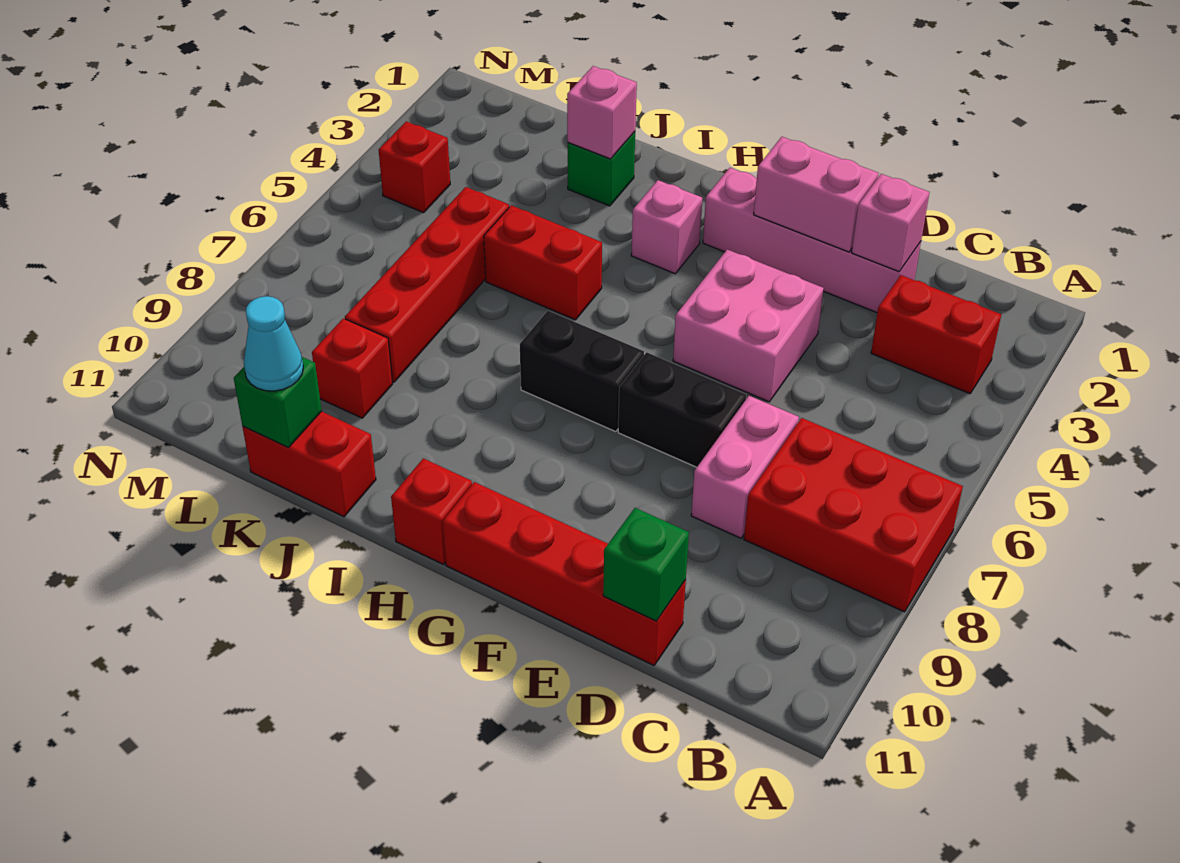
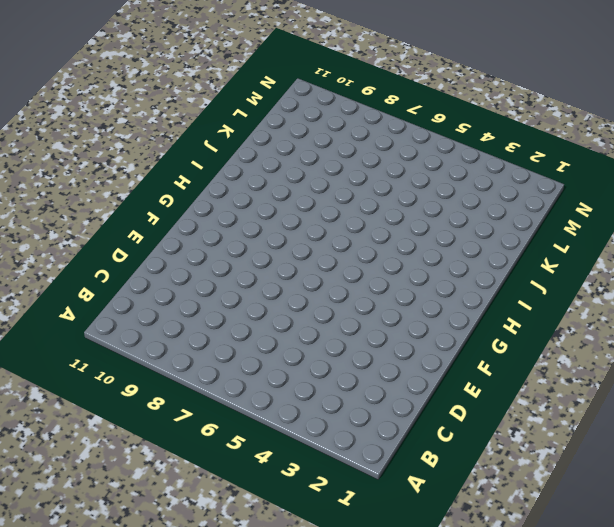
none -> red brick A7:C8 level 1
none -> red brick B3:C3 level 1
none -> pink brick D2:G2 level 1

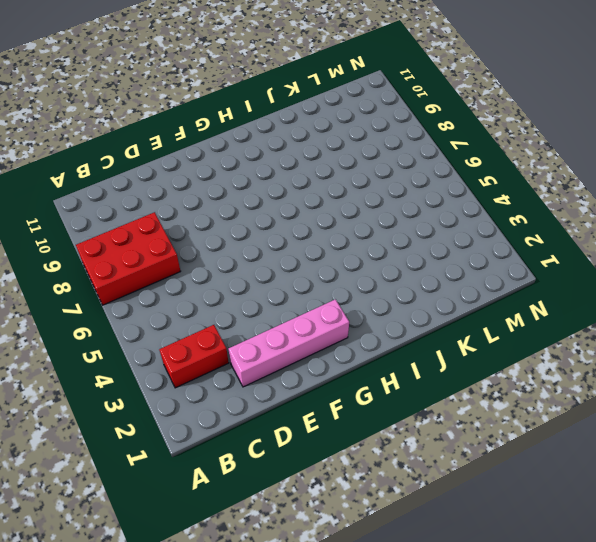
none -> pink brick D7:D8 level 1
none -> red brick D11:G11 level 1
none -> pink brick E4:F5 level 1

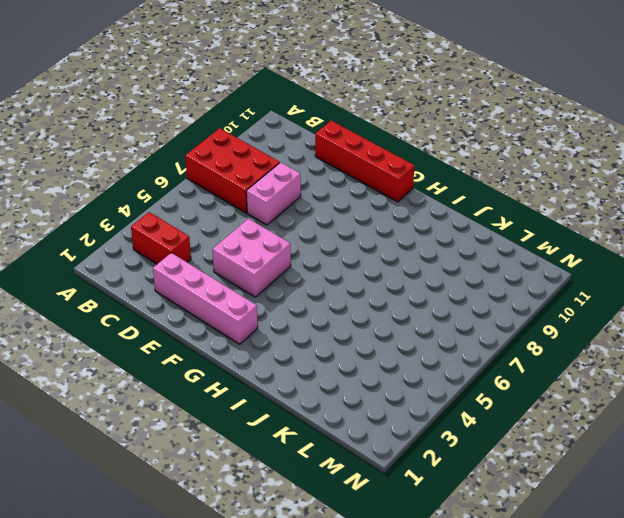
none -> black brick E7:F7 level 1
none -> black brick G7:H7 level 1
none -> pink brick H3 level 1

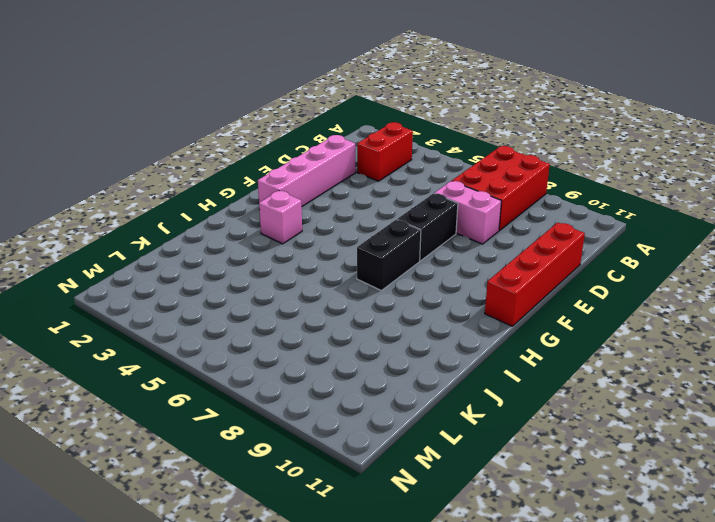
none -> pink brick E4:F5 level 1
none -> red brick H11 level 1
none -> red brick I5:J5 level 1

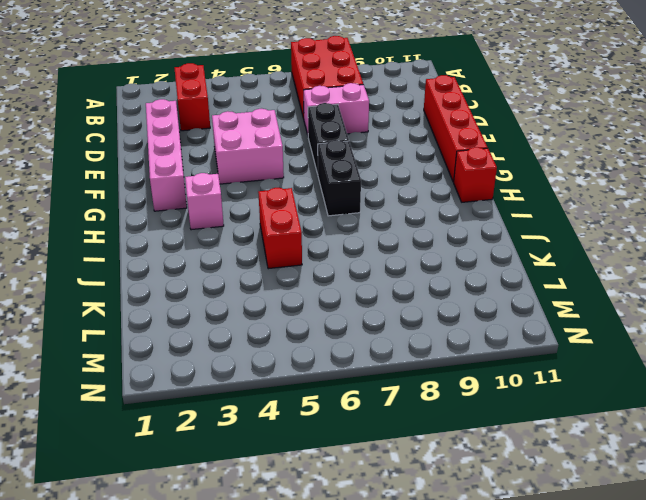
none -> green brick J2 level 1
none -> red brick J11:K11 level 1
none -> red brick K5:K8 level 1

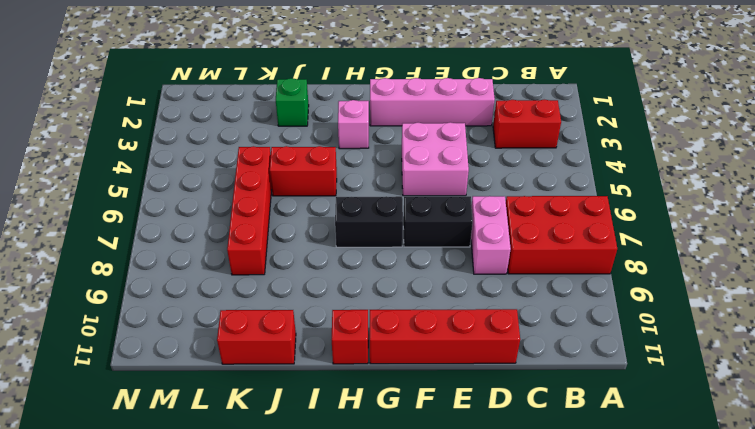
none -> red brick K9 level 1
none -> red brick M4 level 1
none -> pink brick D2 level 2

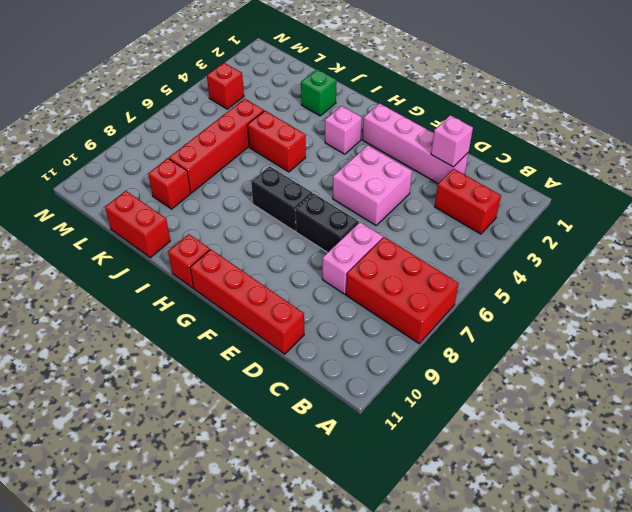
none -> green brick D11 level 2
none -> pink brick E2:F2 level 2
none -> pink brick J2 level 2

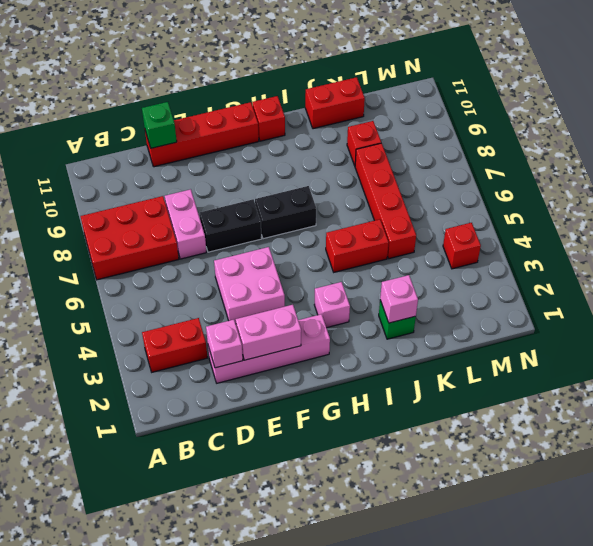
none -> green brick K11 level 2
none -> cyan cone K11 level 3

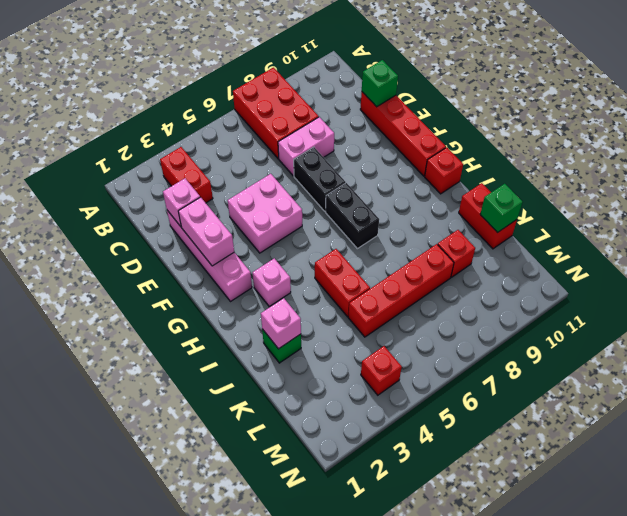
none -> cyan cone K11 level 3

